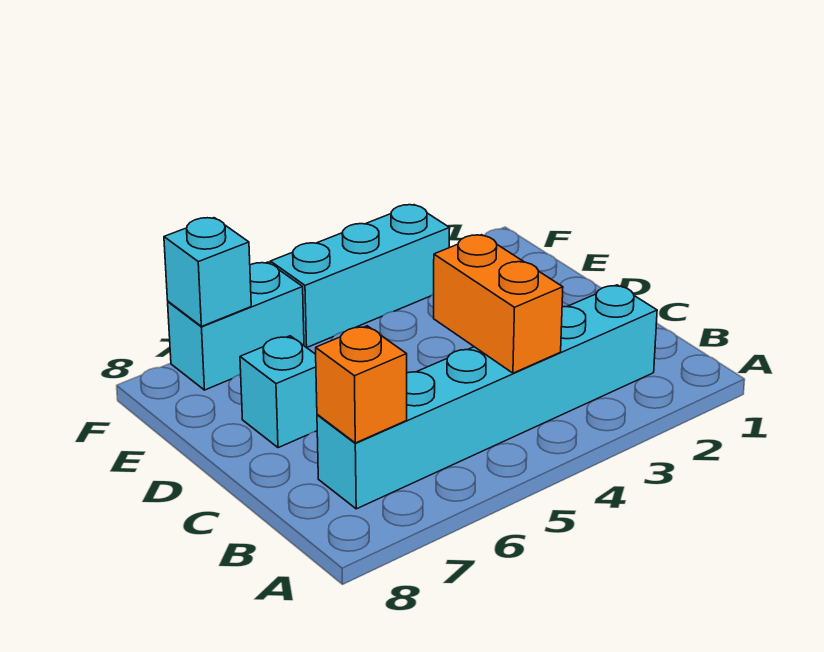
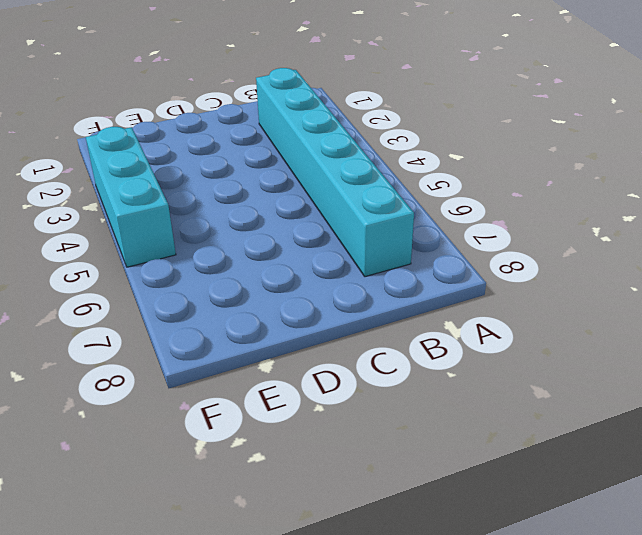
none -> cyan brick D7 level 1
none -> cyan brick F6:F7 level 1

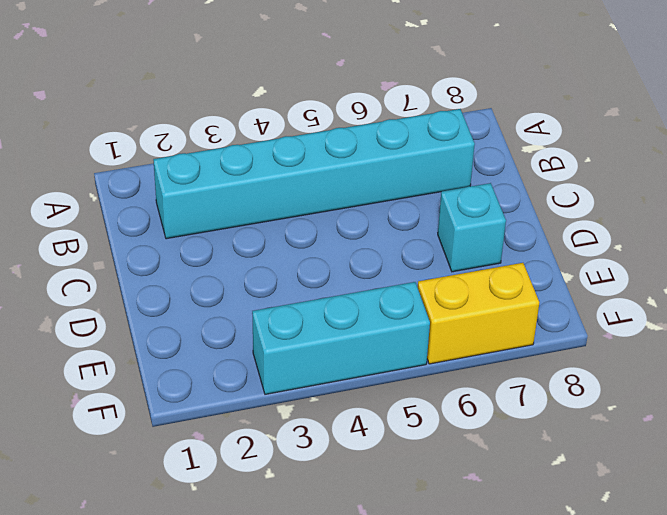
yellow brick F6:F7 level 1 -> cyan brick F6:F7 level 1
none -> orange brick B4:C4 level 2
none -> orange brick B7 level 2

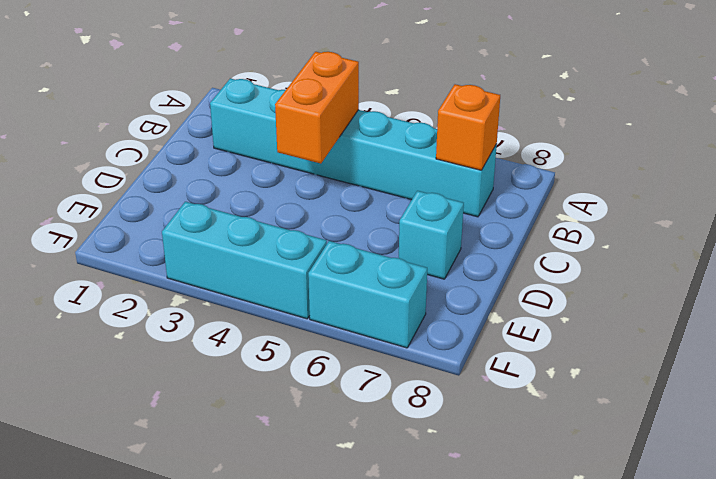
none -> cyan brick F7 level 2

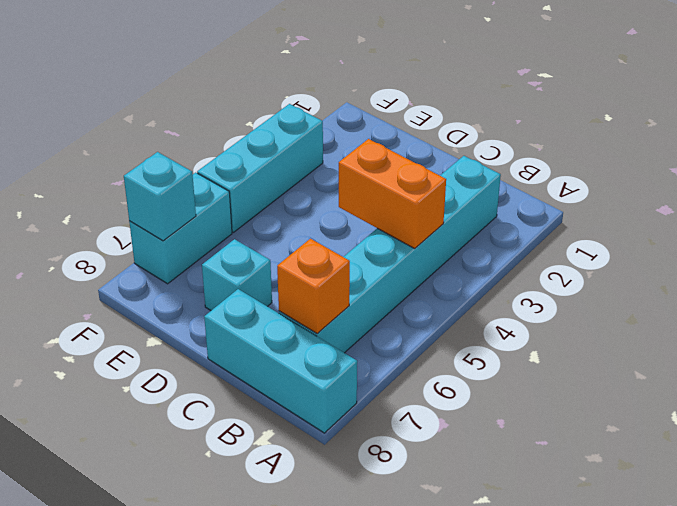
cyan brick A8:C8 level 1 -> none

